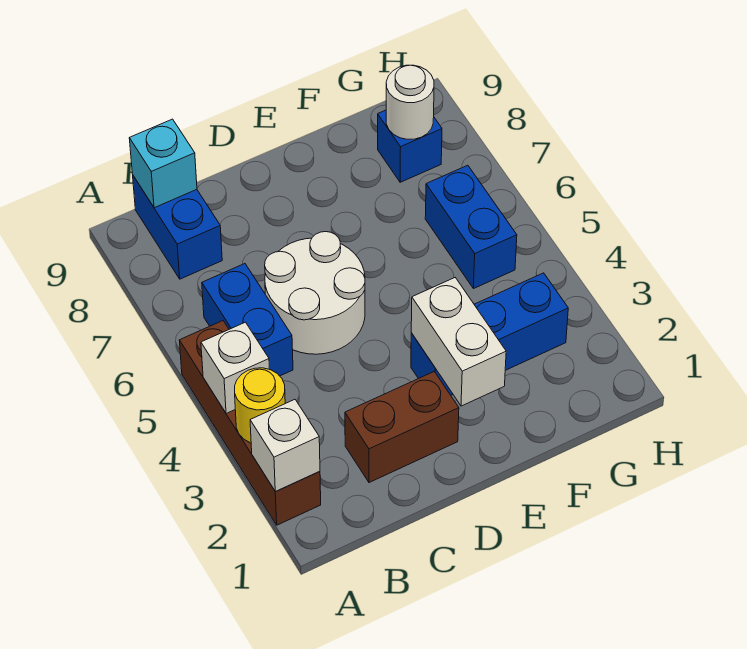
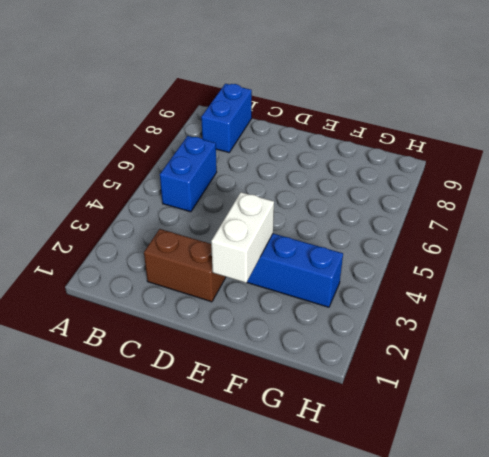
none -> brown brick A2:A5 level 1
none -> white round brick C5:D6 level 1
none -> blue brick G5:G6 level 1

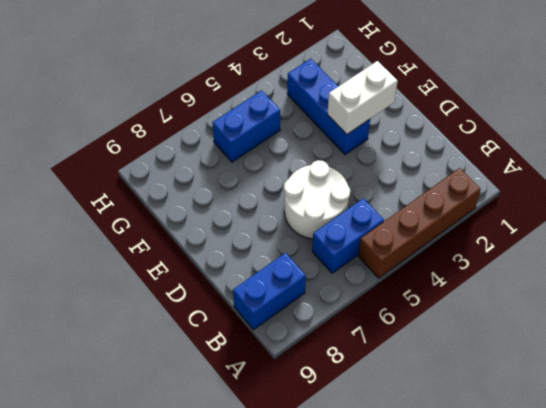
none -> brown brick C2:D2 level 1
none -> blue brick G8 level 1
none -> white brick A2 level 2

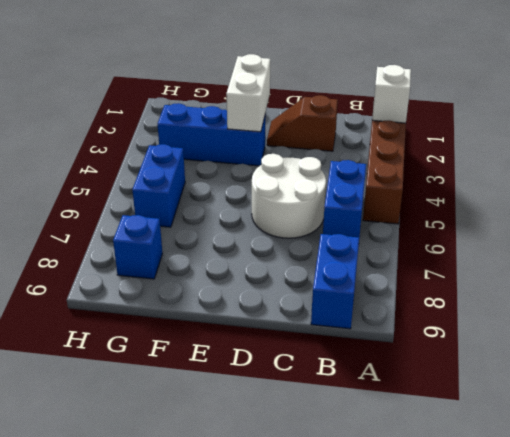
brown slope C2:D2 level 1 top C -> brown brick C2:D2 level 1
none -> yellow round brick A3 level 2
none -> white brick A4 level 2
none -> cyan brick B9 level 2

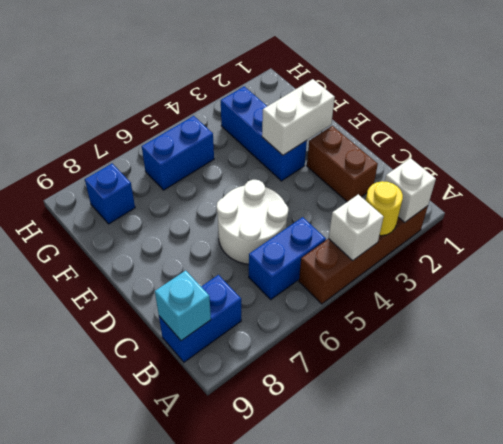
none -> white round brick G8 level 2

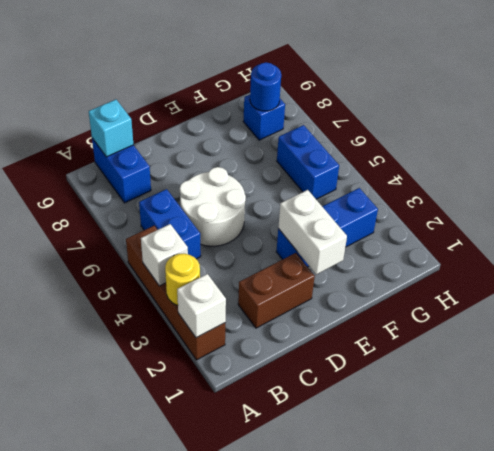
blue round brick G8 level 2 -> white round brick G8 level 2

